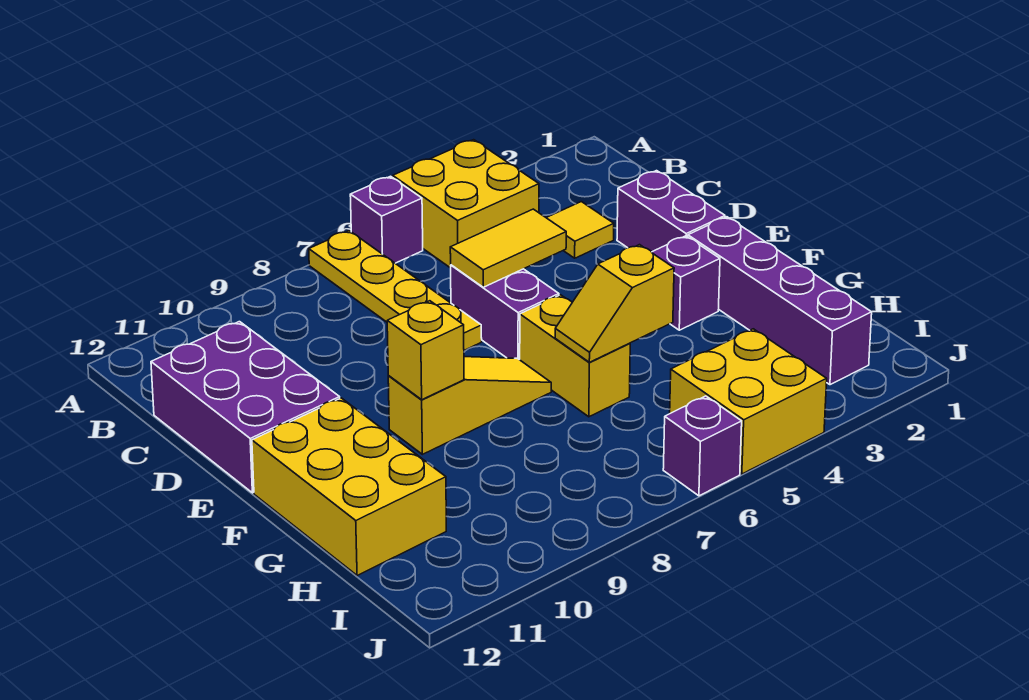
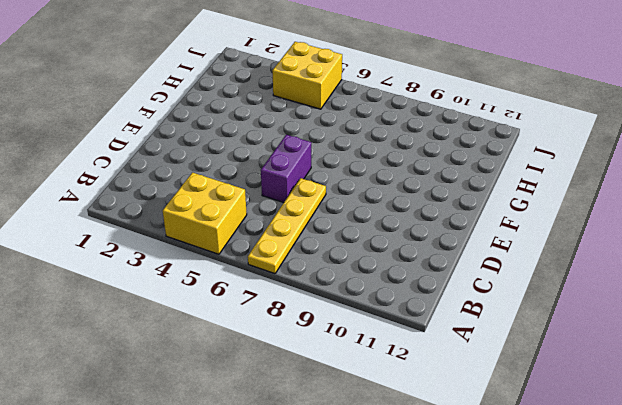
none -> purple brick A6 level 1
none -> yellow tile C3 level 1
none -> purple brick C11:E12 level 1

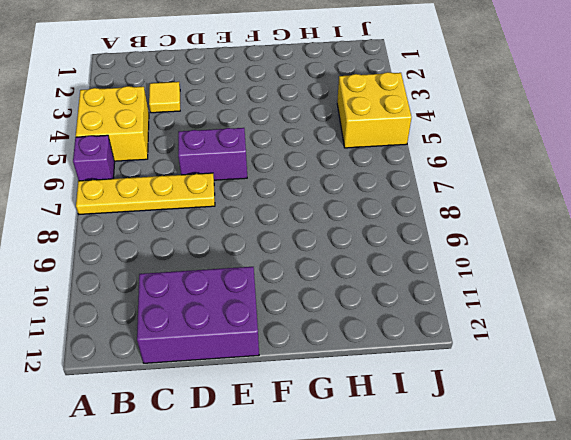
none -> purple brick D2:E2 level 1
none -> purple brick F2:I2 level 1
none -> purple brick F3 level 1

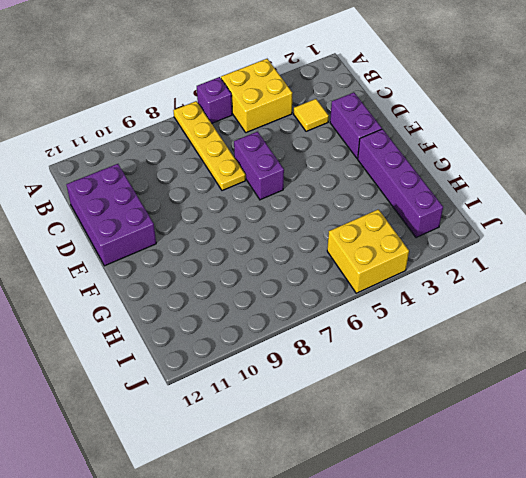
none -> purple brick F3 level 1
none -> yellow brick F6:G6 level 1
none -> yellow slope F7:F9 level 1 top 9

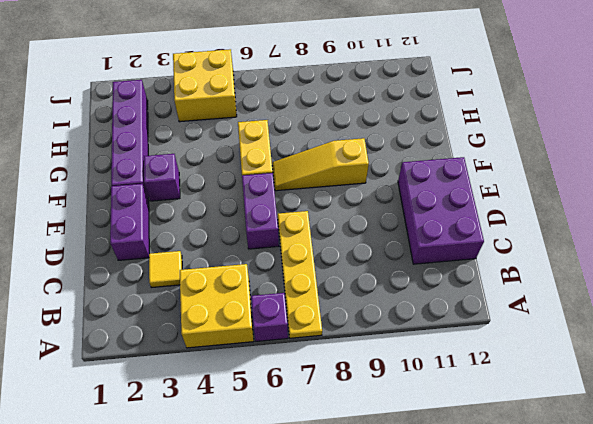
none -> yellow brick F11:H12 level 1
none -> purple brick J6 level 1
none -> yellow tile D5:D6 level 2

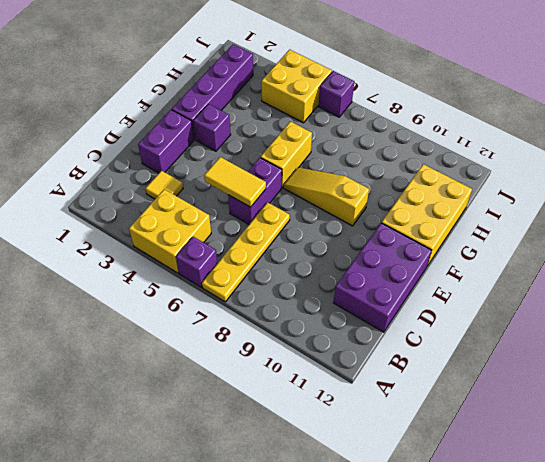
none -> yellow brick F9 level 2
none -> yellow slope G5:G6 level 2 top 5

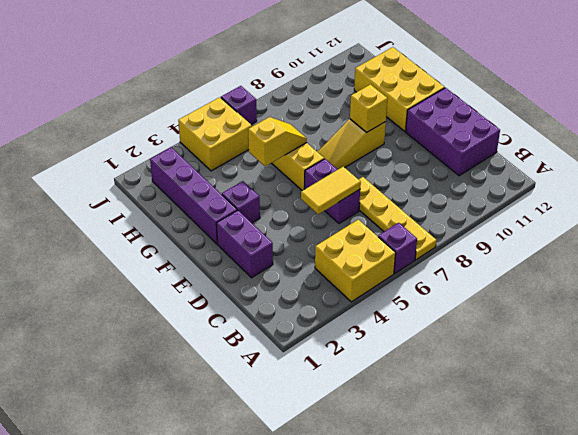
none -> yellow tile C3 level 1

